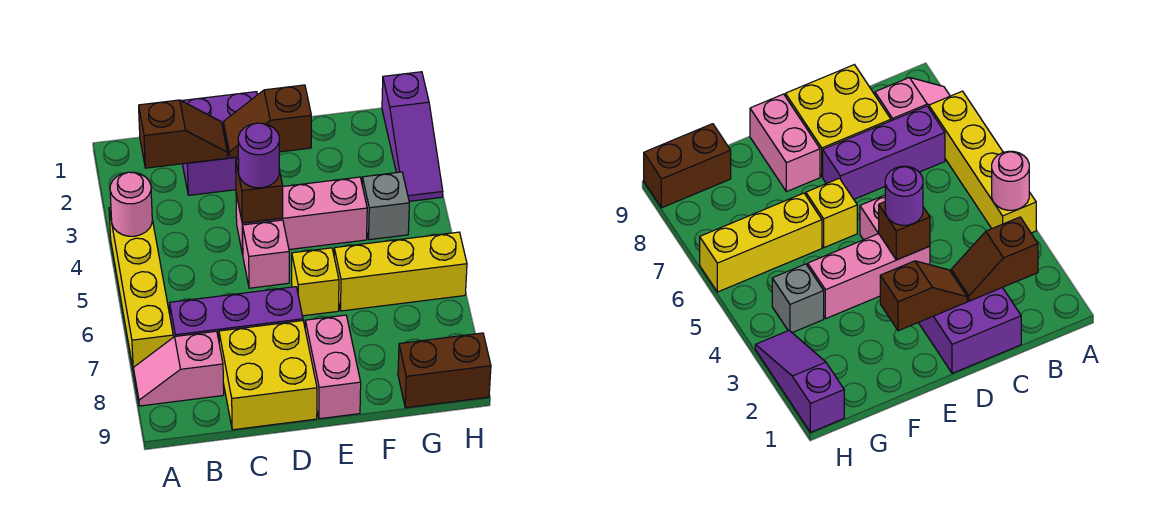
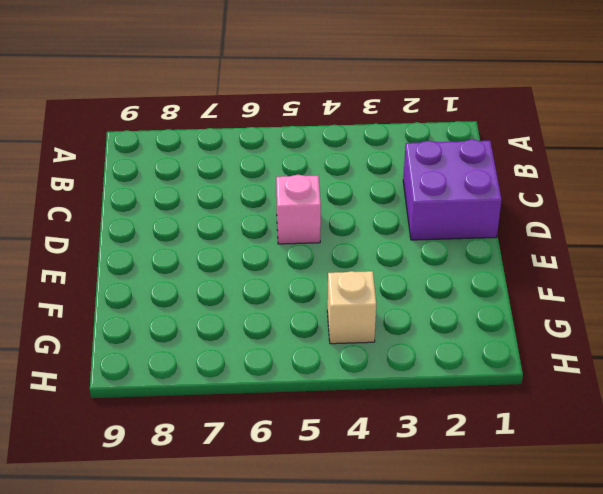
tan brick G4 level 1 -> grey brick G4 level 1
none -> yellow brick A4:A7 level 1
none -> pink slope A8:B8 level 1 top B
none -> purple brick B7:D7 level 1

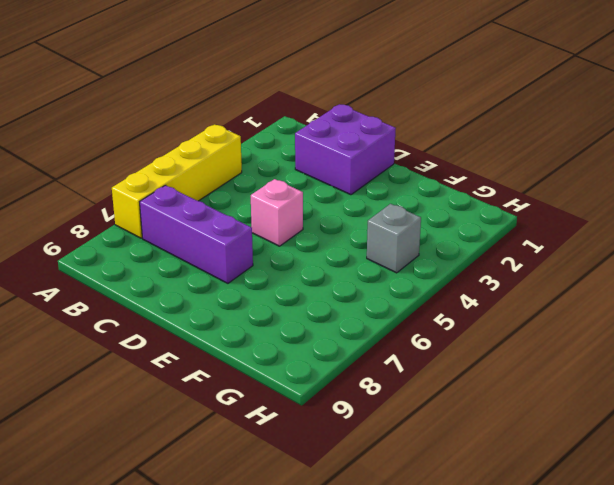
none -> pink slope A8:B8 level 1 top B
none -> yellow brick C8:D9 level 1
none -> pink brick D4:F4 level 1

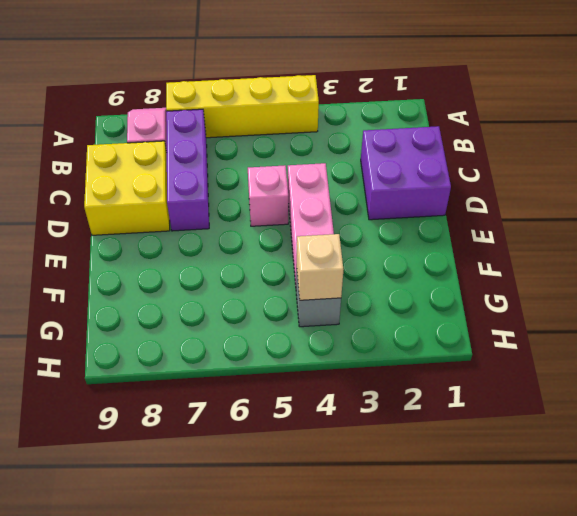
tan brick G4 level 2 -> none
none -> yellow brick E6 level 1
none -> pink brick E8:E9 level 1
none -> yellow brick F6:H6 level 1

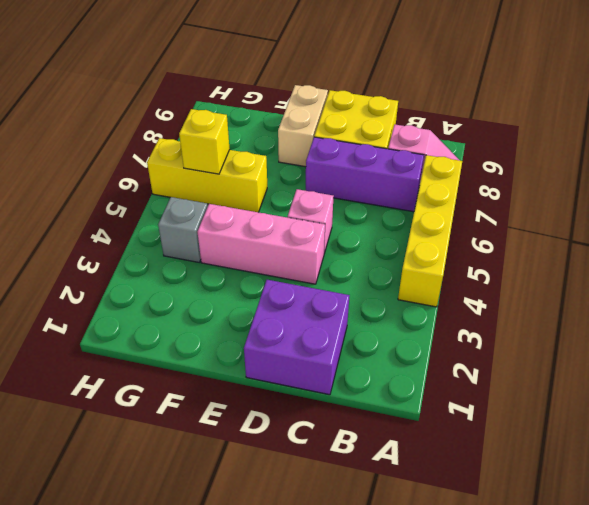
tan brick E8:E9 level 1 -> pink brick E8:E9 level 1
yellow brick G6 level 2 -> yellow brick E6 level 1
none -> brown brick G9:H9 level 1
none -> purple slope H1:H3 level 1 top 1
none -> pink round brick A4 level 2

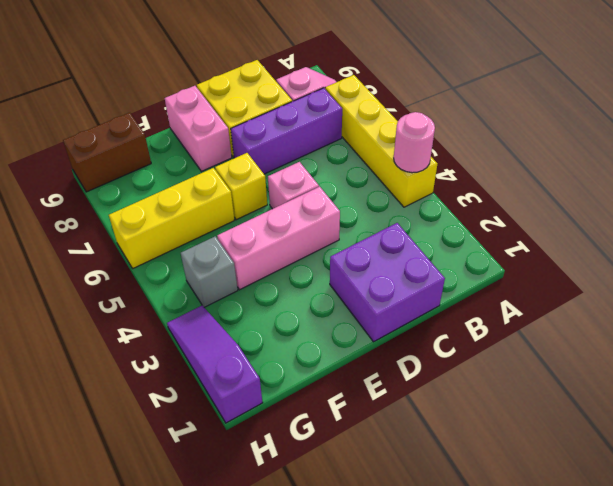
none -> brown slope B2:C2 level 2 top B
none -> brown slope D2:E2 level 2 top E
none -> brown brick D4 level 2

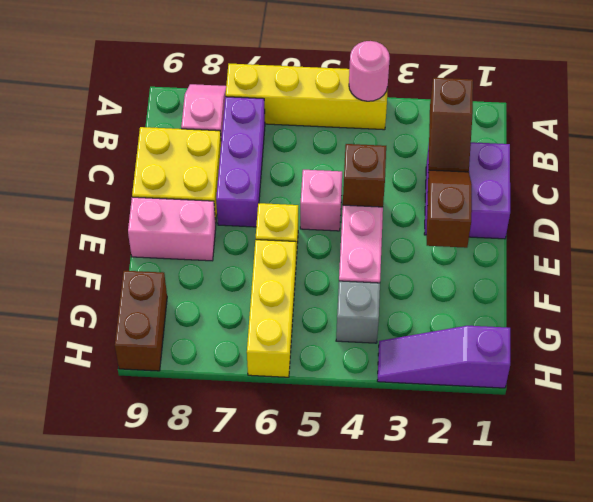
none -> purple round brick D4 level 3

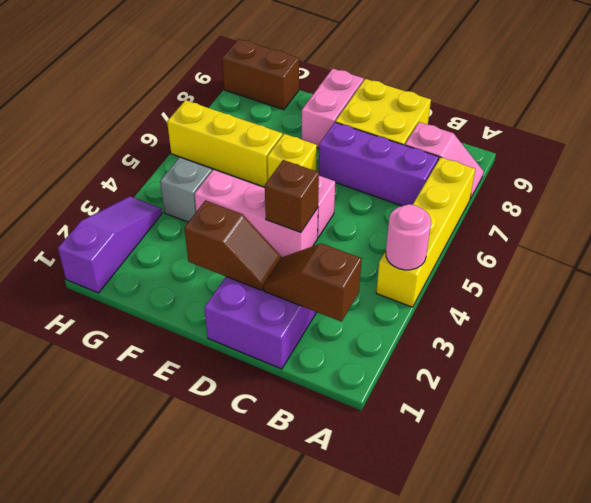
none -> purple round brick D4 level 3

